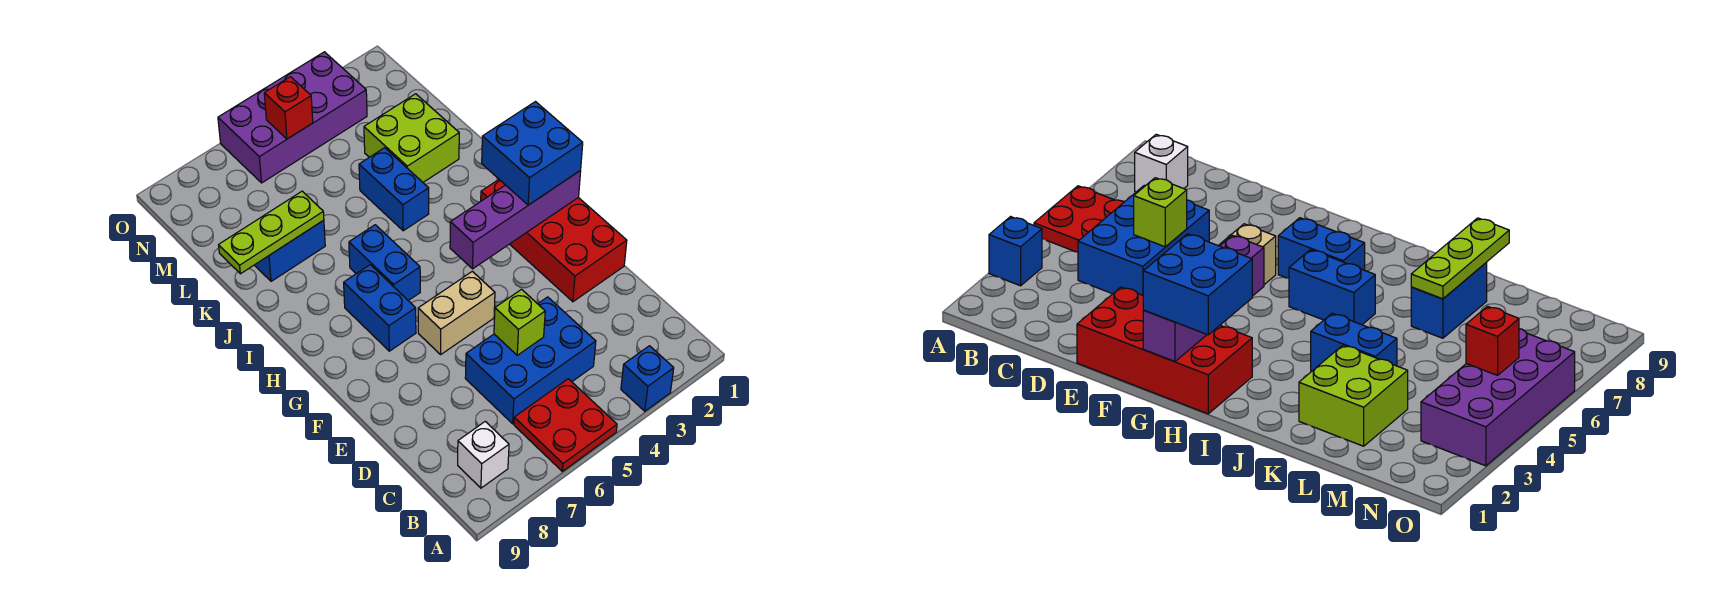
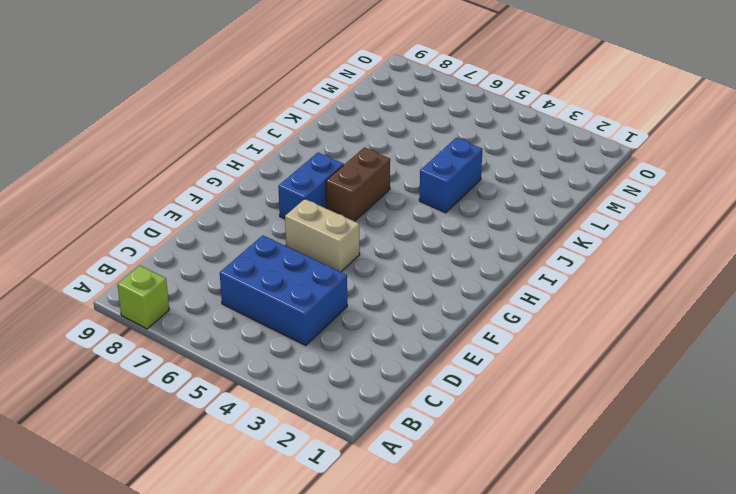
lime brick A8 level 1 -> lime brick D5 level 2
brown brick H6:I6 level 1 -> blue brick H6:I6 level 1
none -> blue brick A3 level 1
none -> red plate A5:B6 level 1
none -> white brick B8 level 1

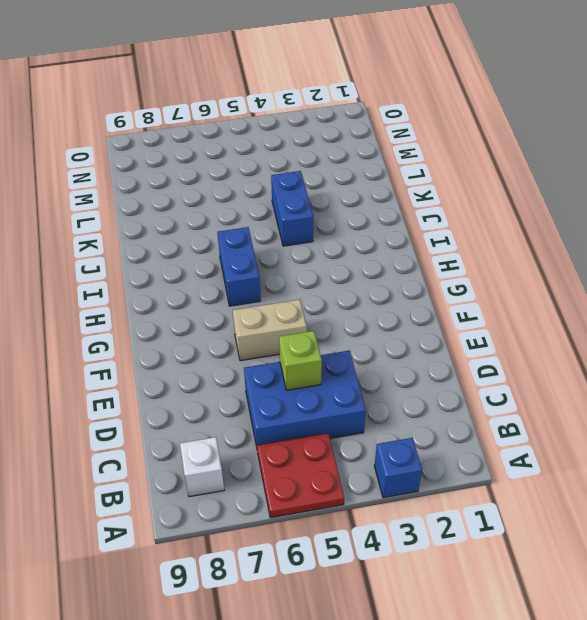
none -> red brick E1:H2 level 1
none -> blue brick G7:H7 level 1
none -> lime brick K2:L3 level 1

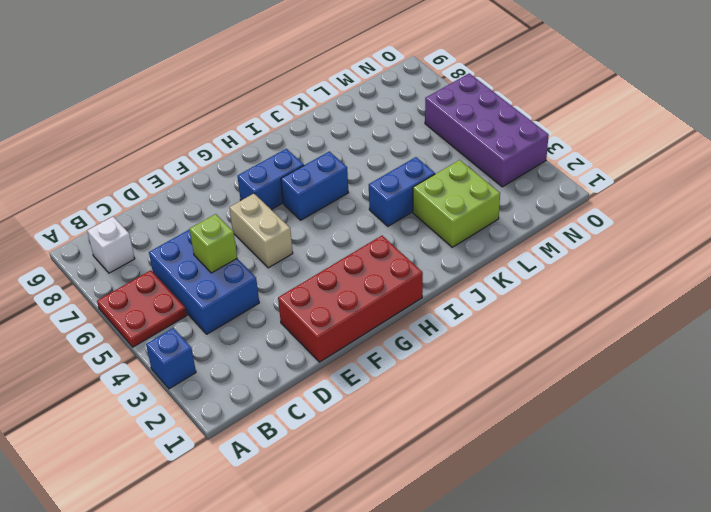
none -> blue brick K7:K8 level 1
none -> purple brick G1:G4 level 2
none -> lime plate K7:K9 level 2

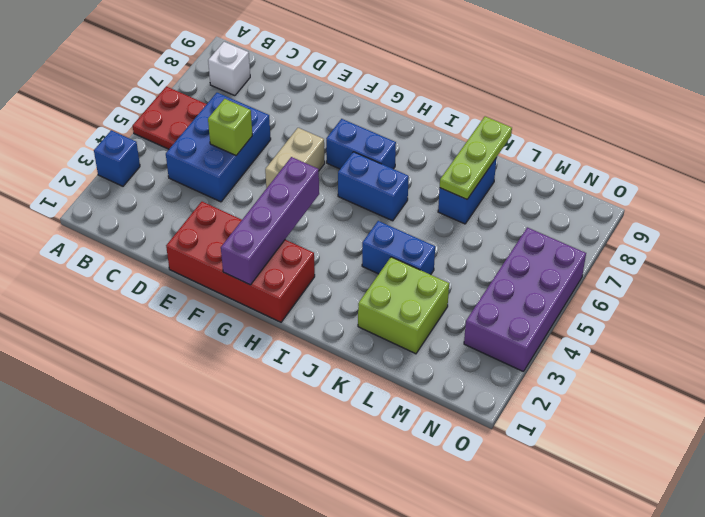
none -> red brick N5 level 2
none -> blue brick G1:H2 level 3

